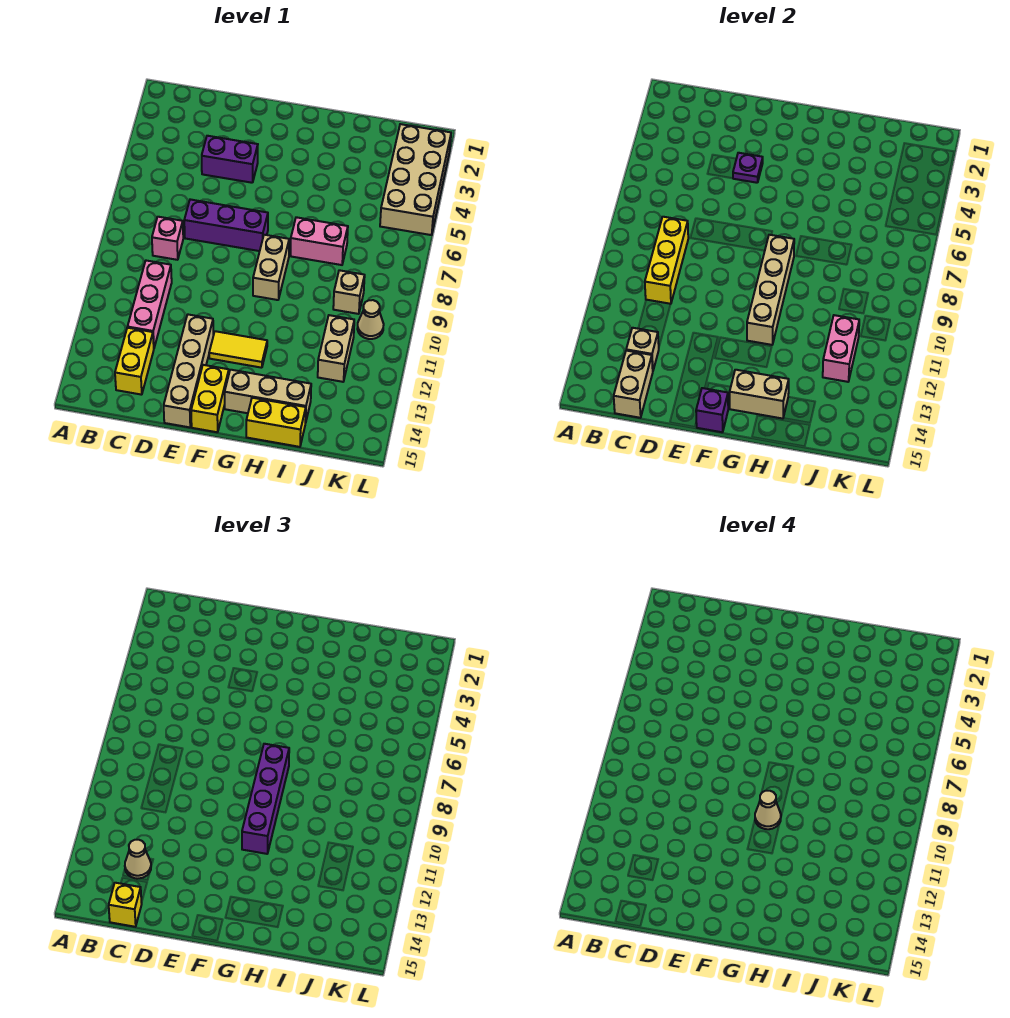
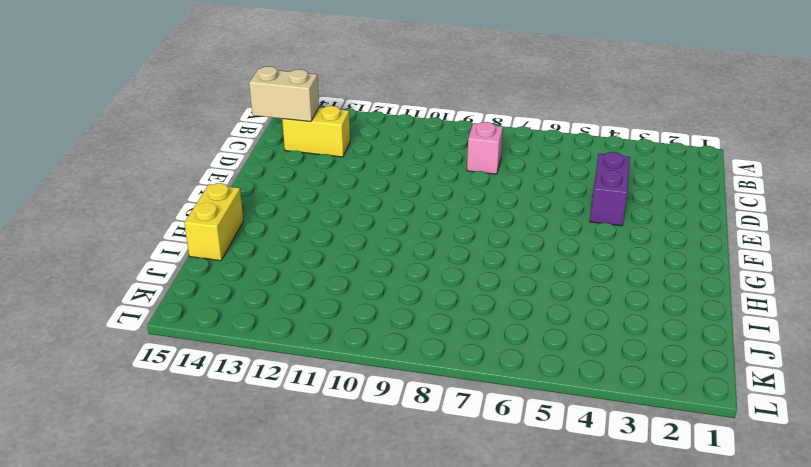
none -> pink brick C10:C12 level 1
none -> purple brick D7:F7 level 1
none -> tan brick E12:E15 level 1

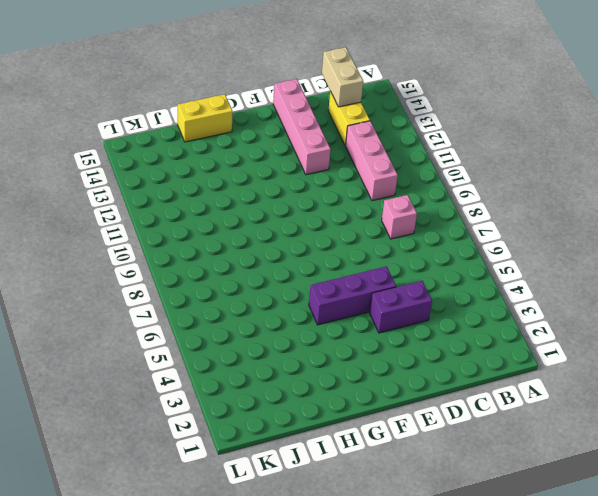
purple brick E5:G5 level 1 -> purple brick D7:F7 level 1
pink brick E12:E15 level 1 -> tan brick E12:E15 level 1
none -> yellow tile F12:G12 level 1
none -> yellow brick F14:F15 level 1
none -> tan brick G8:G9 level 1

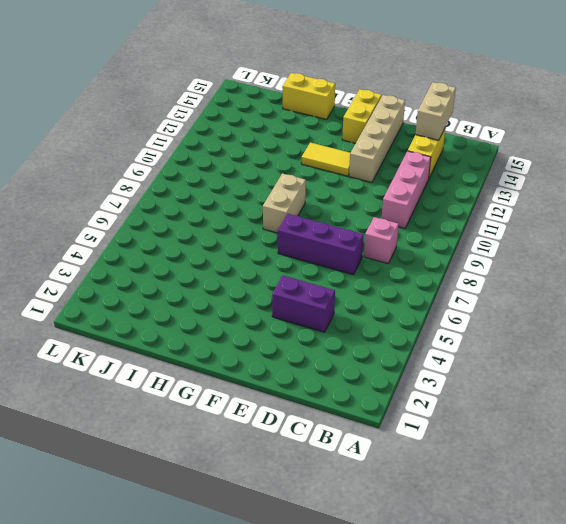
none -> tan brick G14:I14 level 1
none -> pink brick H7:I7 level 1
none -> tan brick J9 level 1

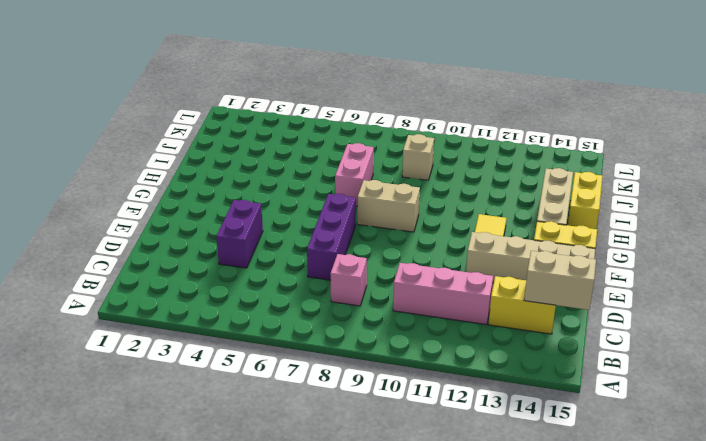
none -> tan brick J11:J12 level 1
none -> tan brick K2:L5 level 1
none -> tan cone K10 level 1

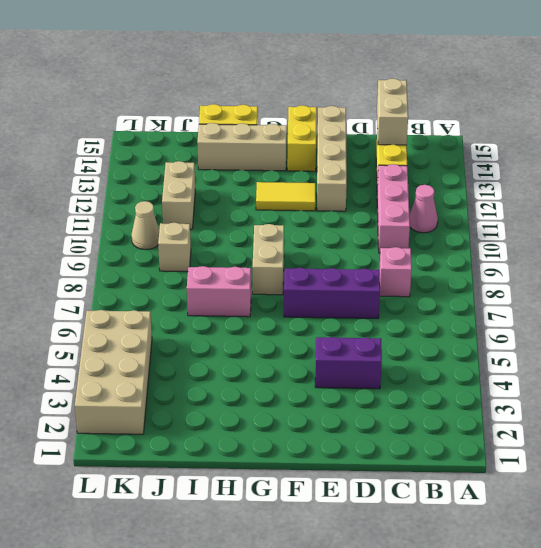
pink cone B11 level 1 -> none
none -> yellow brick C8:C10 level 2
none -> tan brick C13 level 2
none -> purple plate E4 level 2

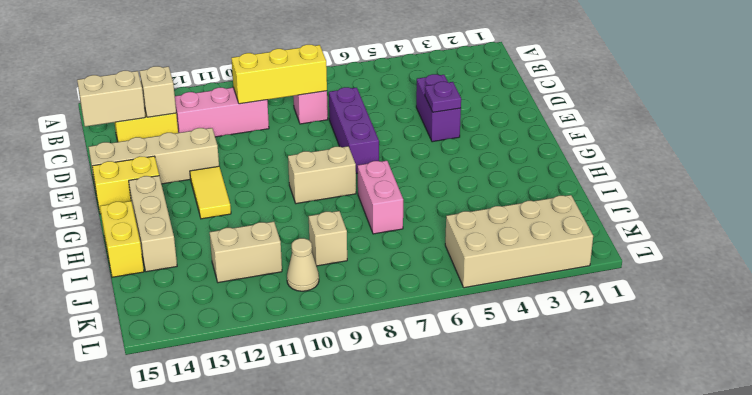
none -> purple brick F15 level 2
none -> tan brick G8:G11 level 2
none -> tan brick G14:H14 level 2

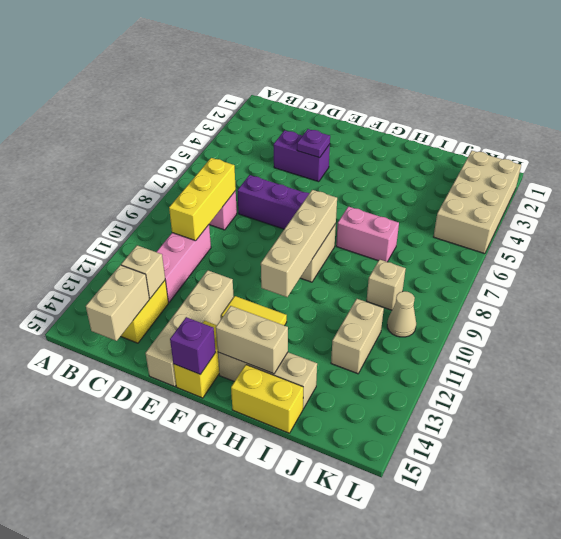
none -> pink brick J11:J12 level 2
none -> tan cone C13 level 3
none -> yellow brick C15 level 3

